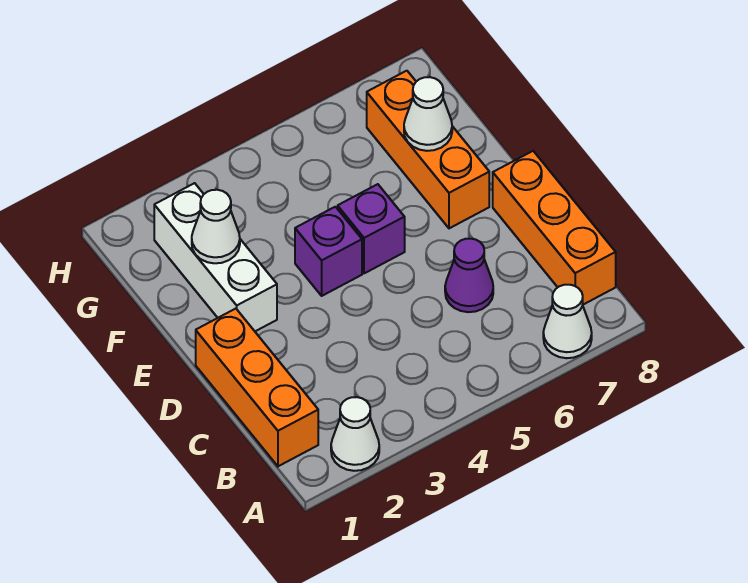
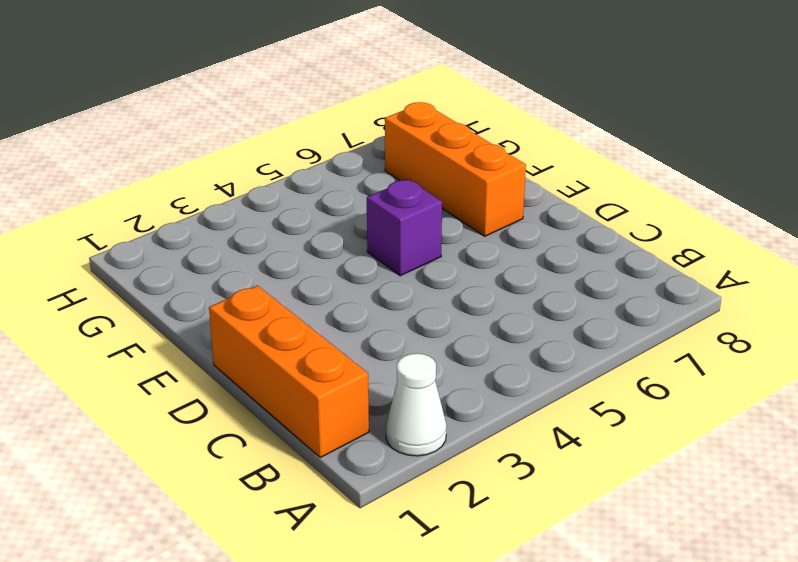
none -> white cone A7 level 1
none -> orange brick B8:D8 level 1

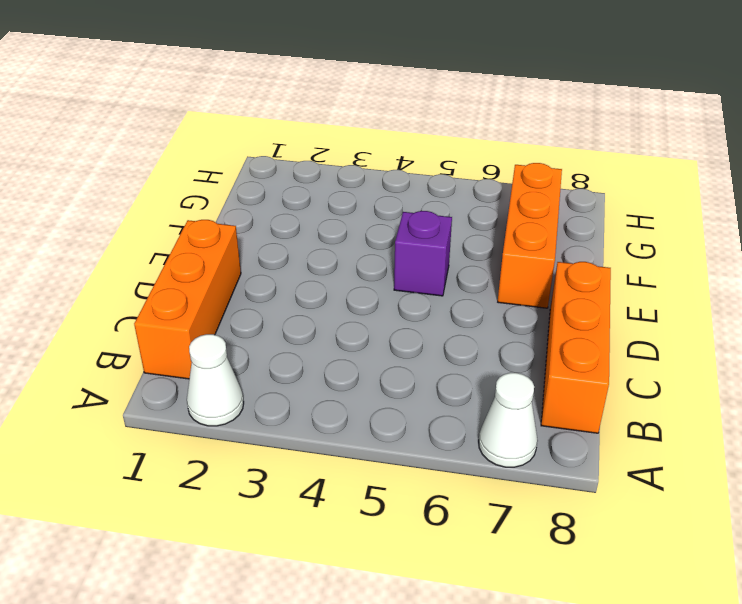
none -> purple cone C6 level 1
none -> white brick E2:G2 level 1

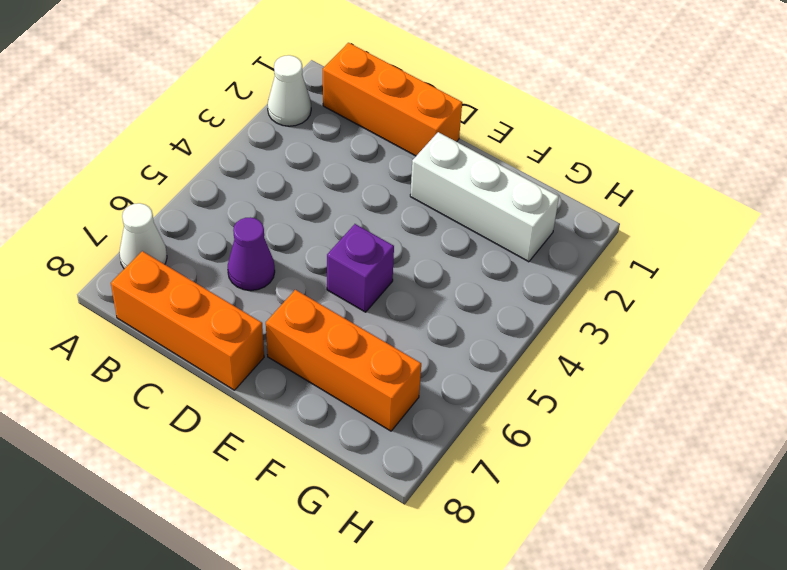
none -> purple brick E4 level 1
none -> white cone F2 level 2

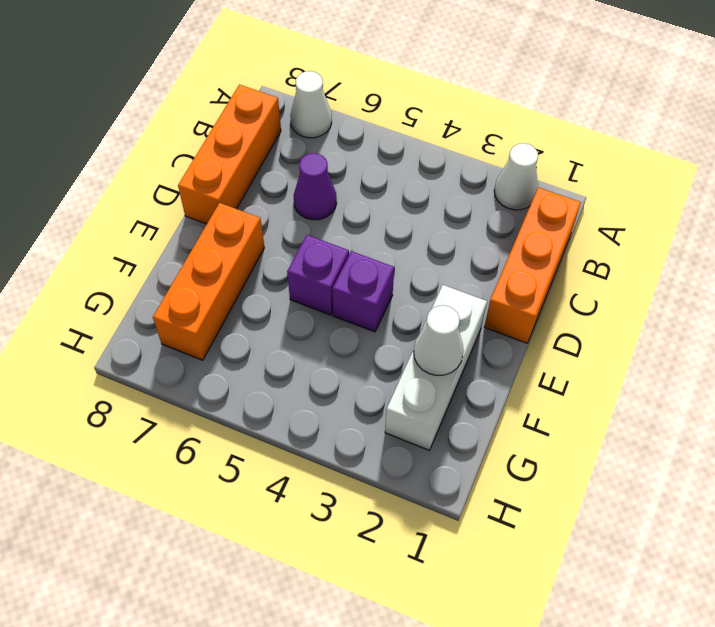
none -> white cone F7 level 2

